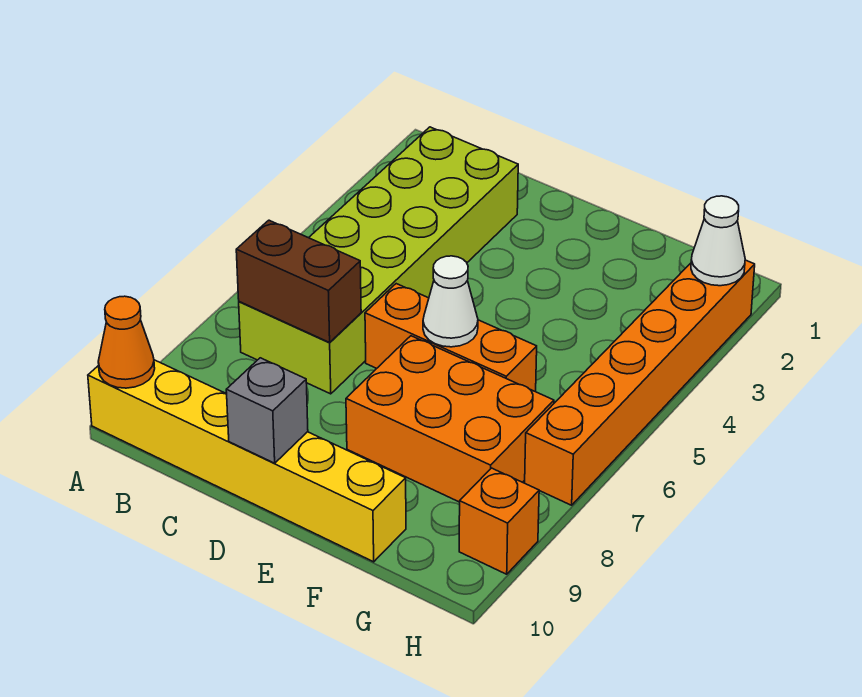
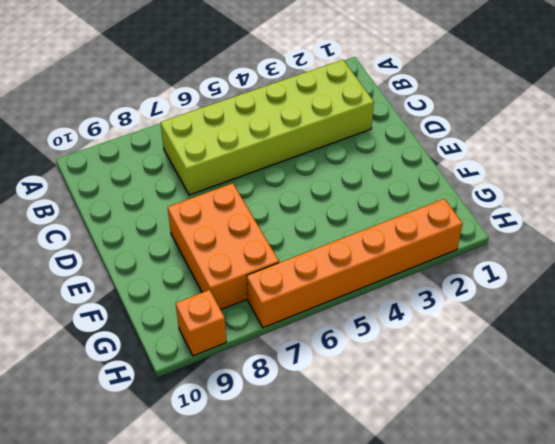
none -> yellow brick A10:F10 level 1
none -> orange brick D6:F6 level 1

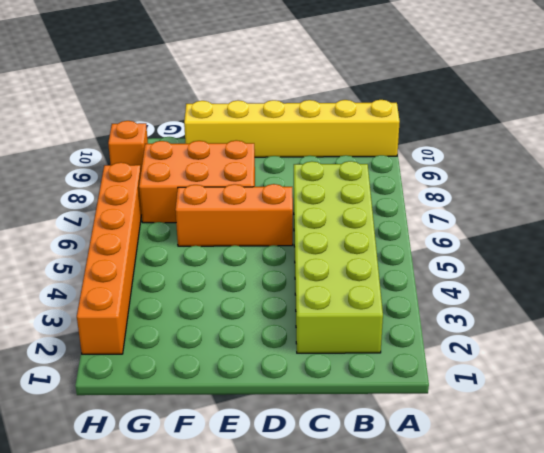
none -> orange cone A10 level 2
none -> brown brick B7:C7 level 2

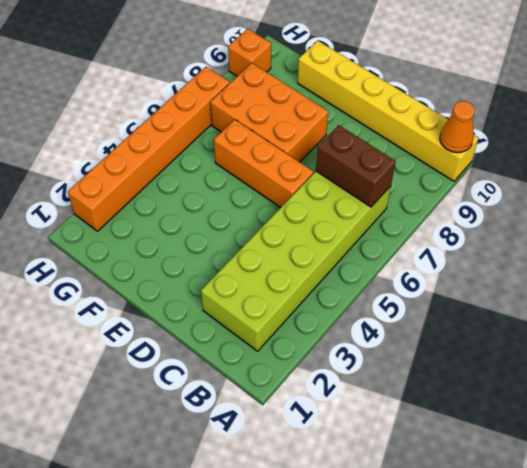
none -> grey brick D10 level 2
none -> white cone E6 level 2

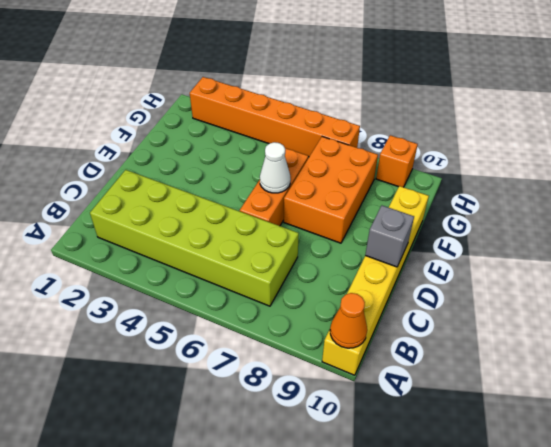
none -> brown brick B7:C7 level 2
none -> white cone H2 level 2

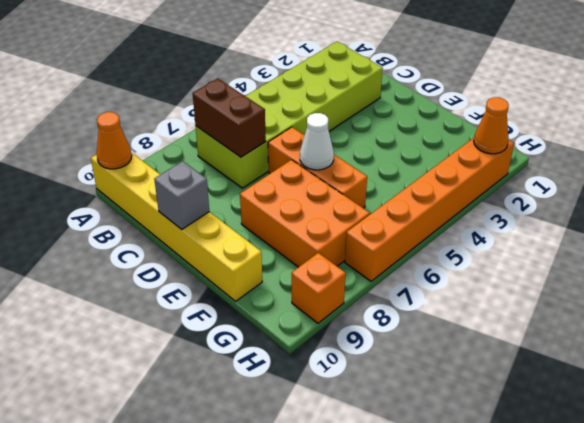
orange cone H2 level 2 -> white cone H2 level 2

